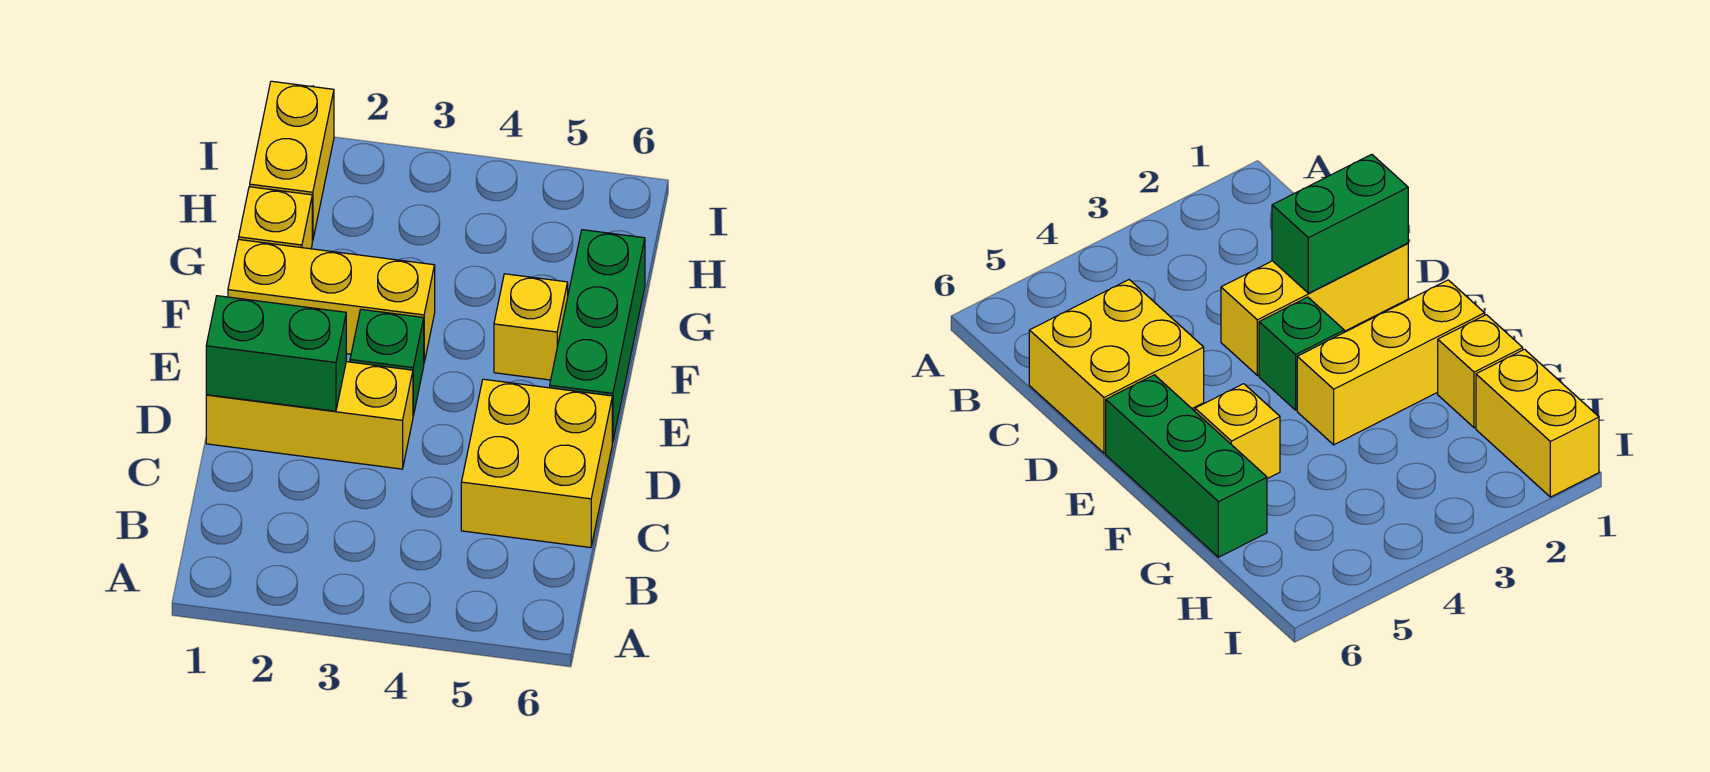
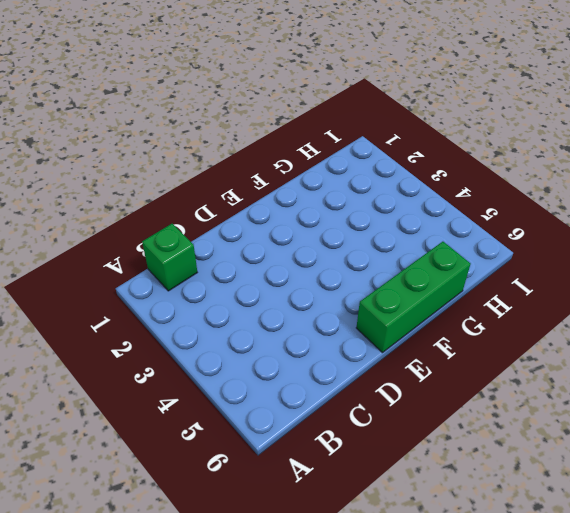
green brick B1 level 1 -> green brick E3 level 1
none -> yellow brick C5:D6 level 1
none -> yellow brick D1:D3 level 1

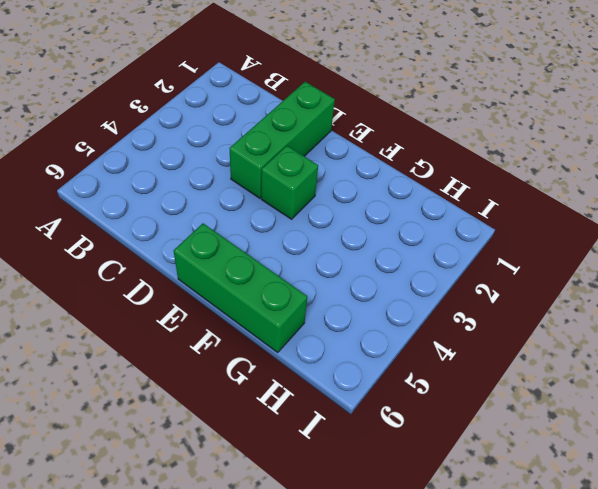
green brick D1:D3 level 1 -> yellow brick D1:D3 level 1
none -> yellow brick C5:D6 level 1
none -> yellow brick F1:F3 level 1

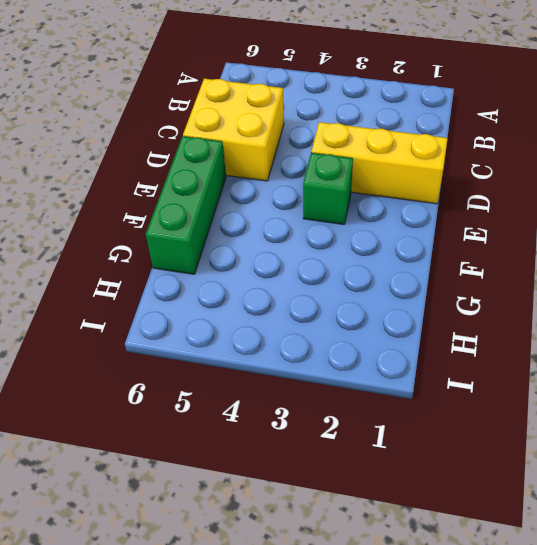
none -> yellow brick F1:F3 level 1
none -> yellow brick F5 level 1

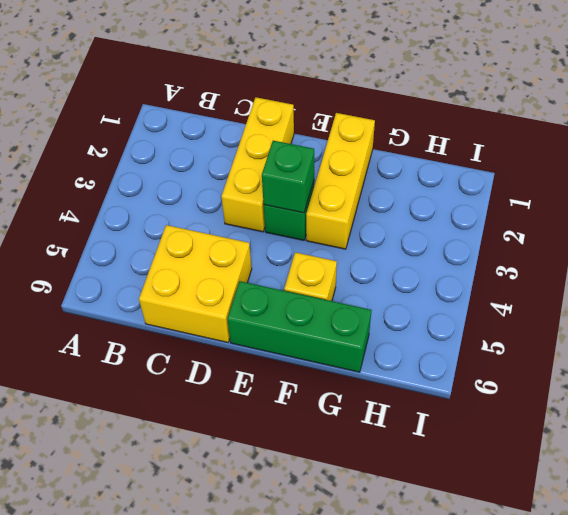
green brick E3 level 2 -> none
none -> yellow brick G1 level 1
none -> yellow brick H1:I1 level 1

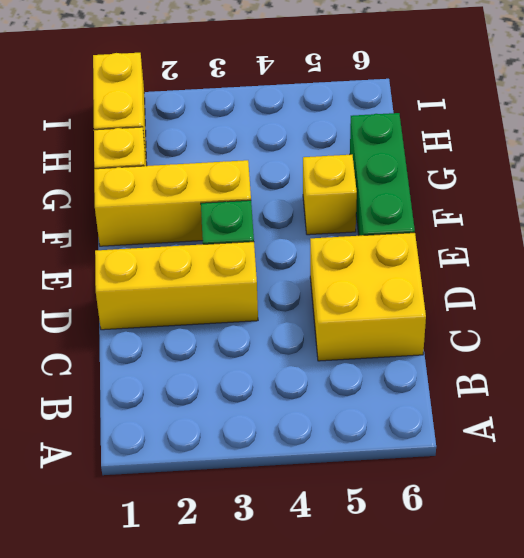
none -> green brick D1:D2 level 2

